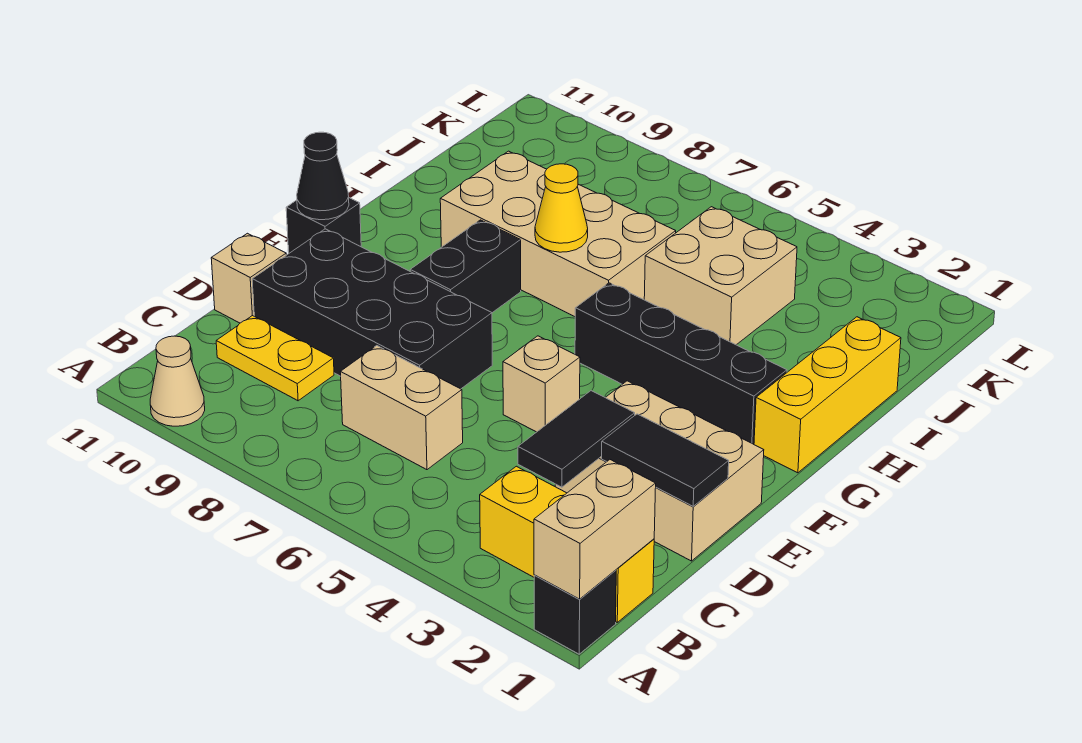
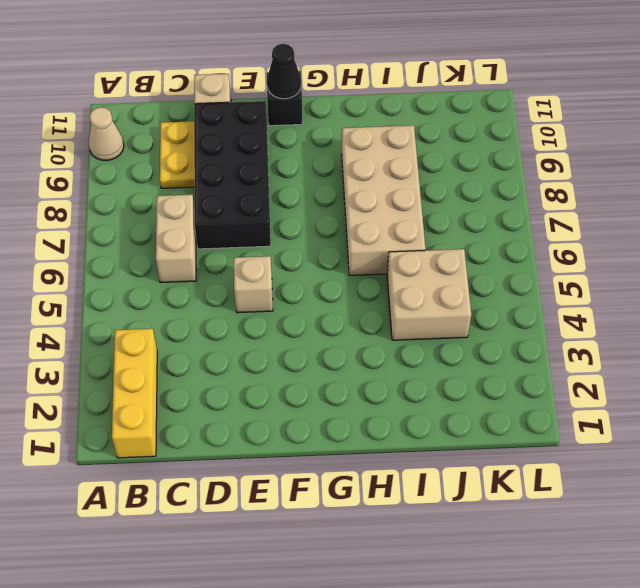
none -> black brick A1 level 1
none -> tan brick D1:E3 level 1
none -> black brick F8:G8 level 1

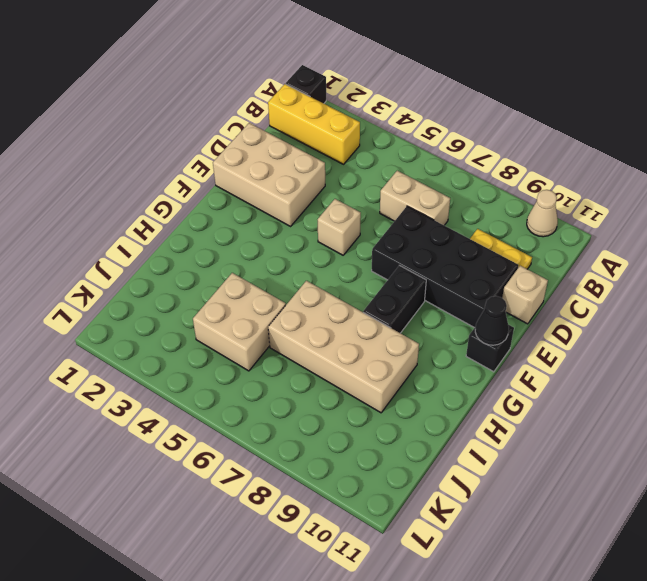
none -> yellow brick G1:I1 level 1
none -> black brick G2:G5 level 1
none -> tan brick A1:B1 level 2

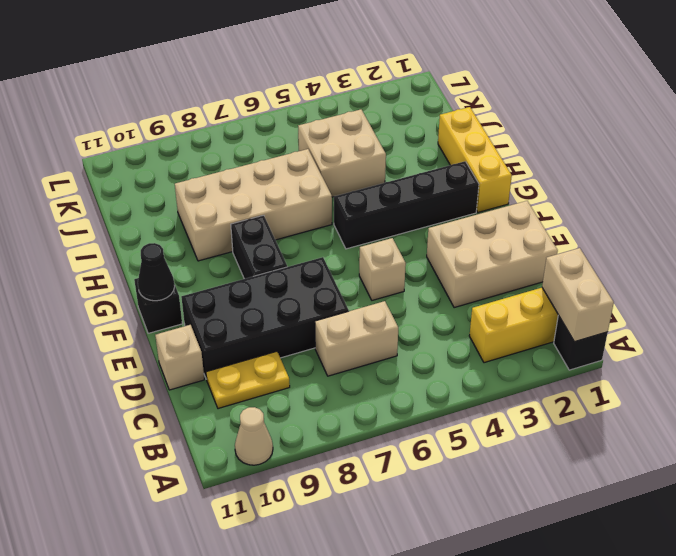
none -> black tile C3:D3 level 2
none -> black tile D1:D2 level 2
none -> yellow cone H7 level 2

